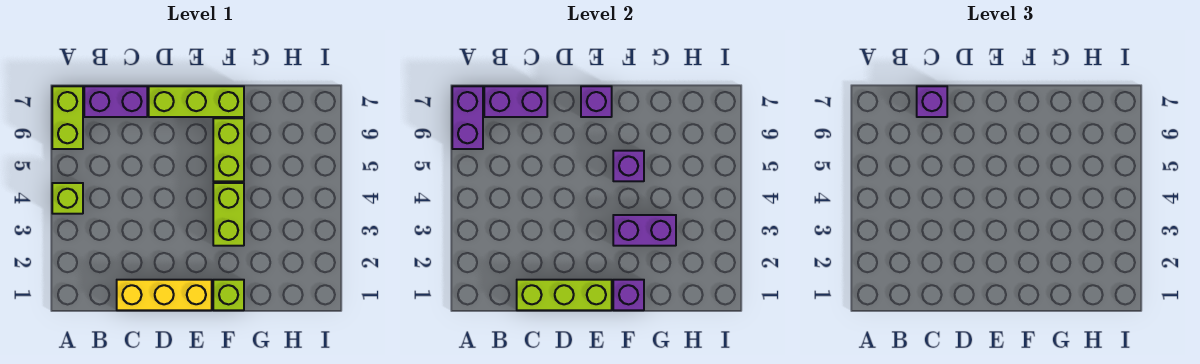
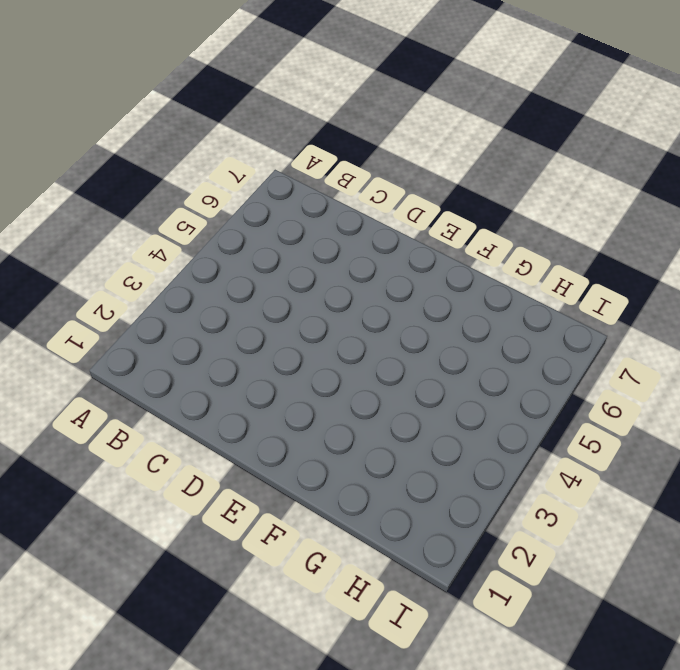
none -> lime brick A4 level 1
none -> lime brick A6:A7 level 1
none -> purple brick B7:C7 level 1

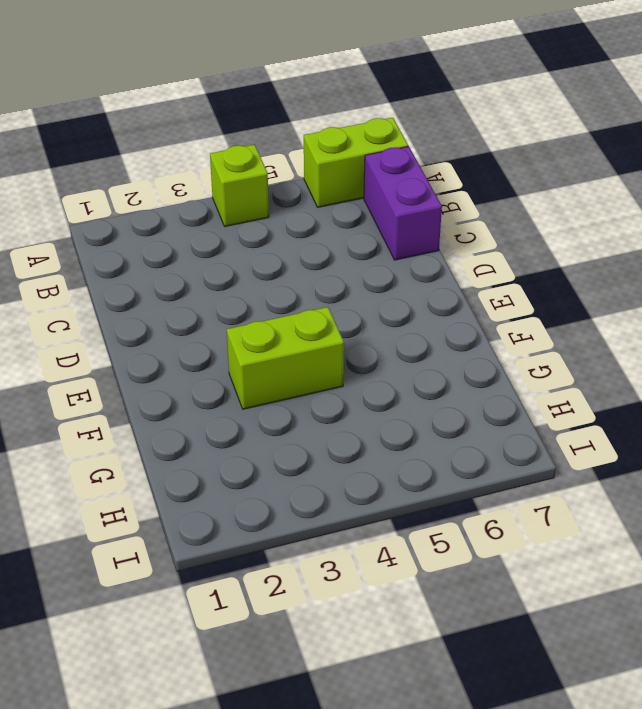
none -> yellow brick C1:E1 level 1
none -> lime brick D7:F7 level 1
none -> lime brick F1 level 1

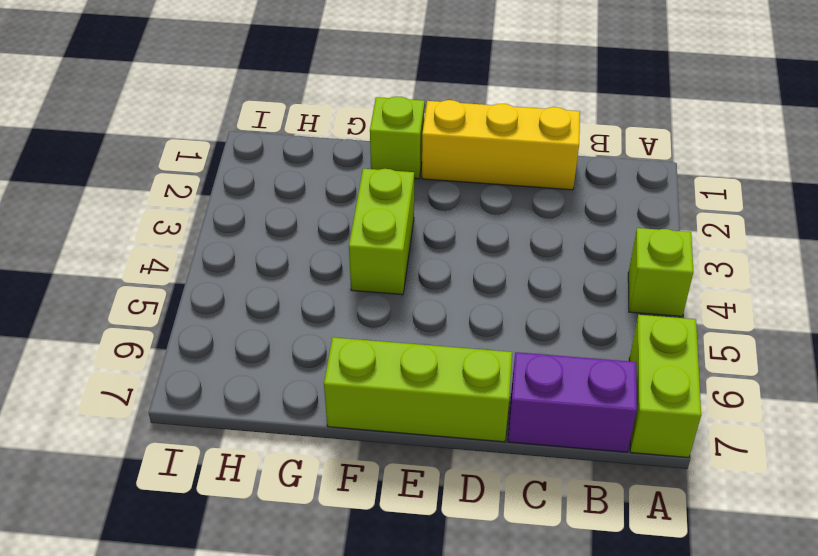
none -> lime brick F5:F6 level 1
none -> purple brick A6:A7 level 2
none -> purple brick B7:C7 level 2

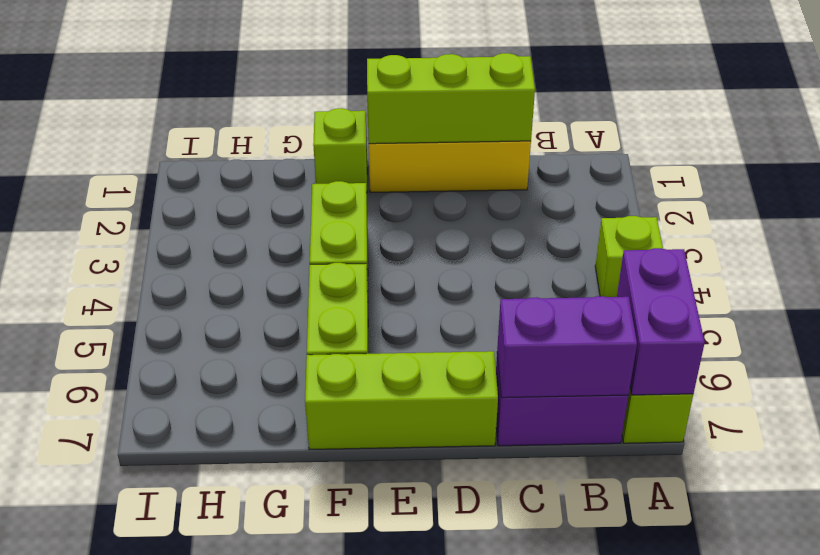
none -> purple brick E7 level 2
none -> purple brick F1 level 2
none -> purple brick F3:G3 level 2

